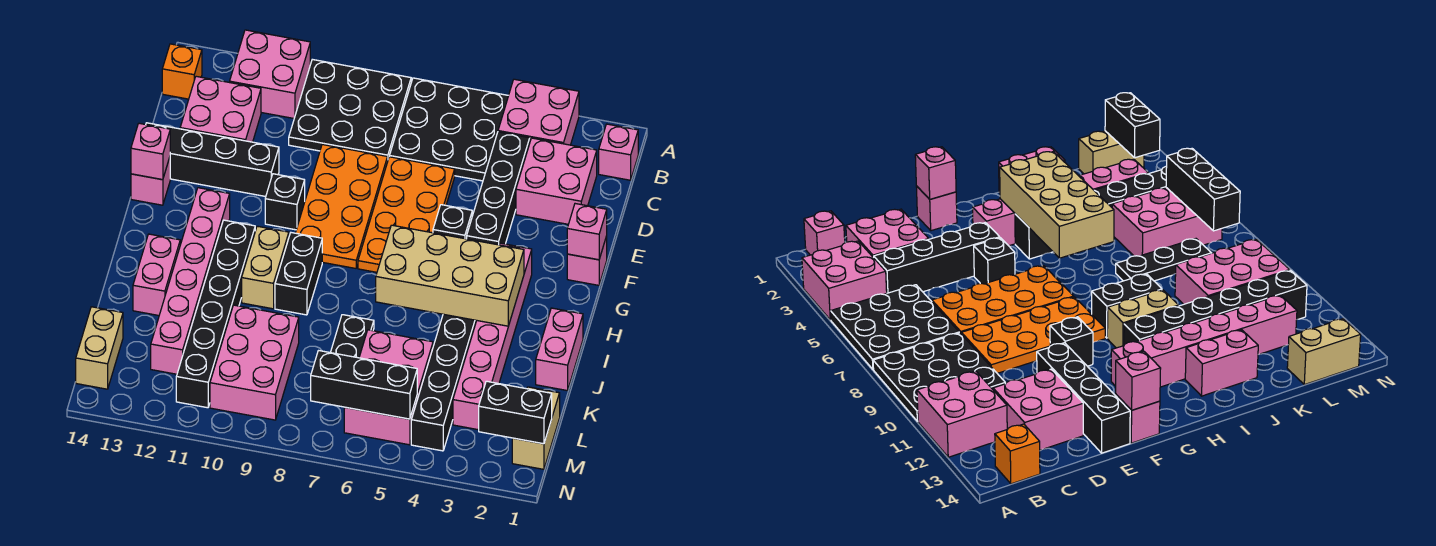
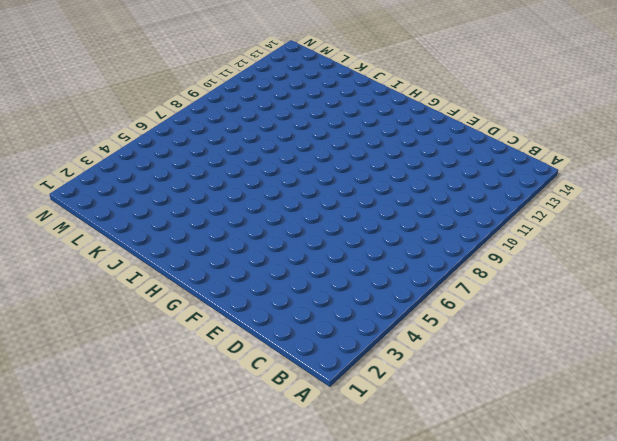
none -> pink brick A3:B4 level 1
none -> black plate A5:C7 level 1
none -> black plate A8:C10 level 1
none -> pink brick A11:B12 level 1

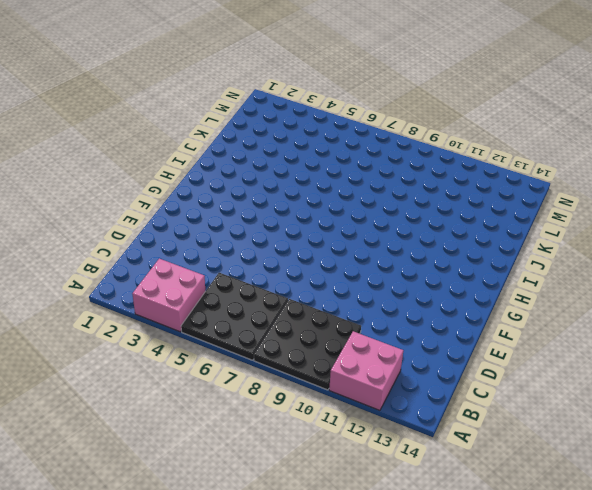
none -> pink brick B1 level 1
none -> orange brick B14 level 1
none -> pink brick C2:D3 level 1
none -> black brick C4:F4 level 1

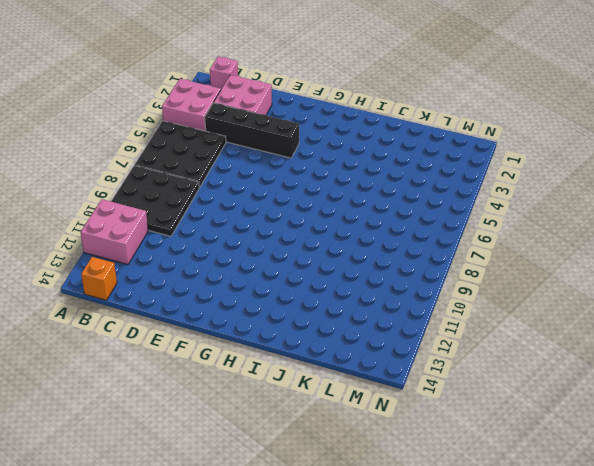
none -> pink brick C12:D13 level 1
none -> orange plate D6:G7 level 1
none -> orange plate D8:G9 level 1
none -> black brick E11:E14 level 1

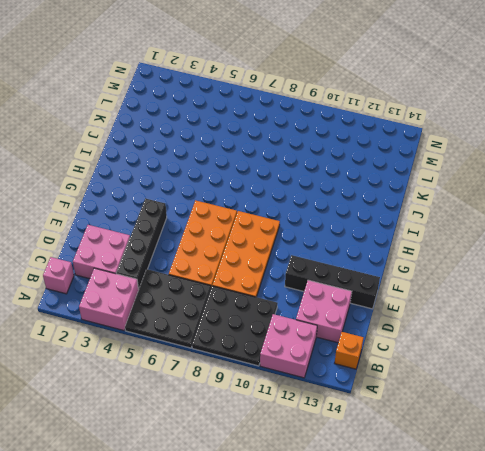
none -> pink brick F1 level 1
none -> black brick F5 level 1
none -> black brick F10 level 1
none -> pink brick F14 level 1

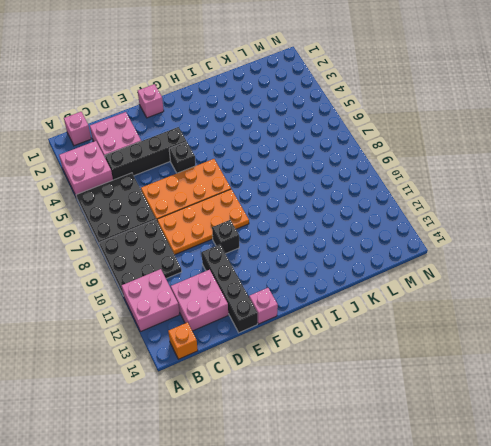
none -> pink brick G3:L3 level 1
none -> pink brick G12:L12 level 1
none -> black brick H4:M4 level 1
none -> black brick H9:I9 level 1

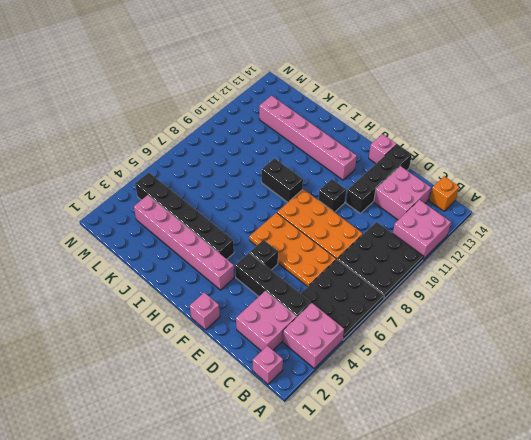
none -> tan brick H10:I10 level 1
none -> black brick H11:M11 level 1
none -> pink brick I1:J1 level 1
none -> pink brick I13:J13 level 1

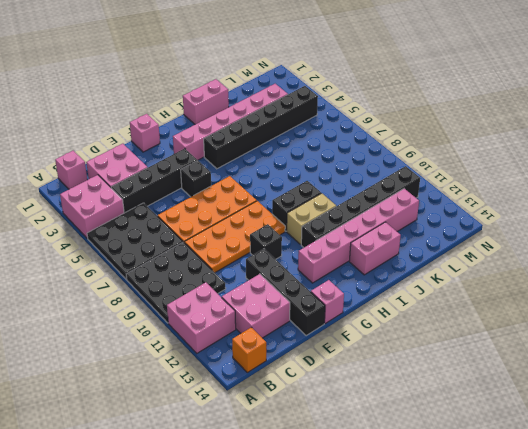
none -> black plate J7:L7 level 1
none -> pink brick K5:M6 level 1
none -> pink brick K9:M10 level 1
none -> tan brick L1:M1 level 1

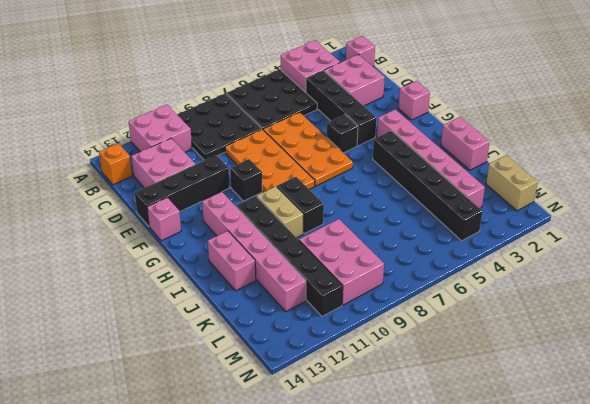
none -> black plate J7:L7 level 1
none -> pink brick K5:M6 level 1
none -> tan brick L14:M14 level 1
none -> pink brick F1 level 2

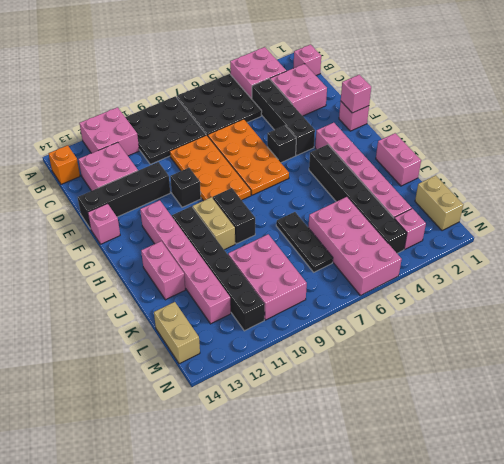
pink brick K5:N6 level 1 -> pink brick K5:M6 level 1
pink brick M3 level 1 -> pink brick F14 level 2
none -> tan brick H3:I6 level 2
none -> black brick M1:M2 level 2
none -> black brick M5:M7 level 2

